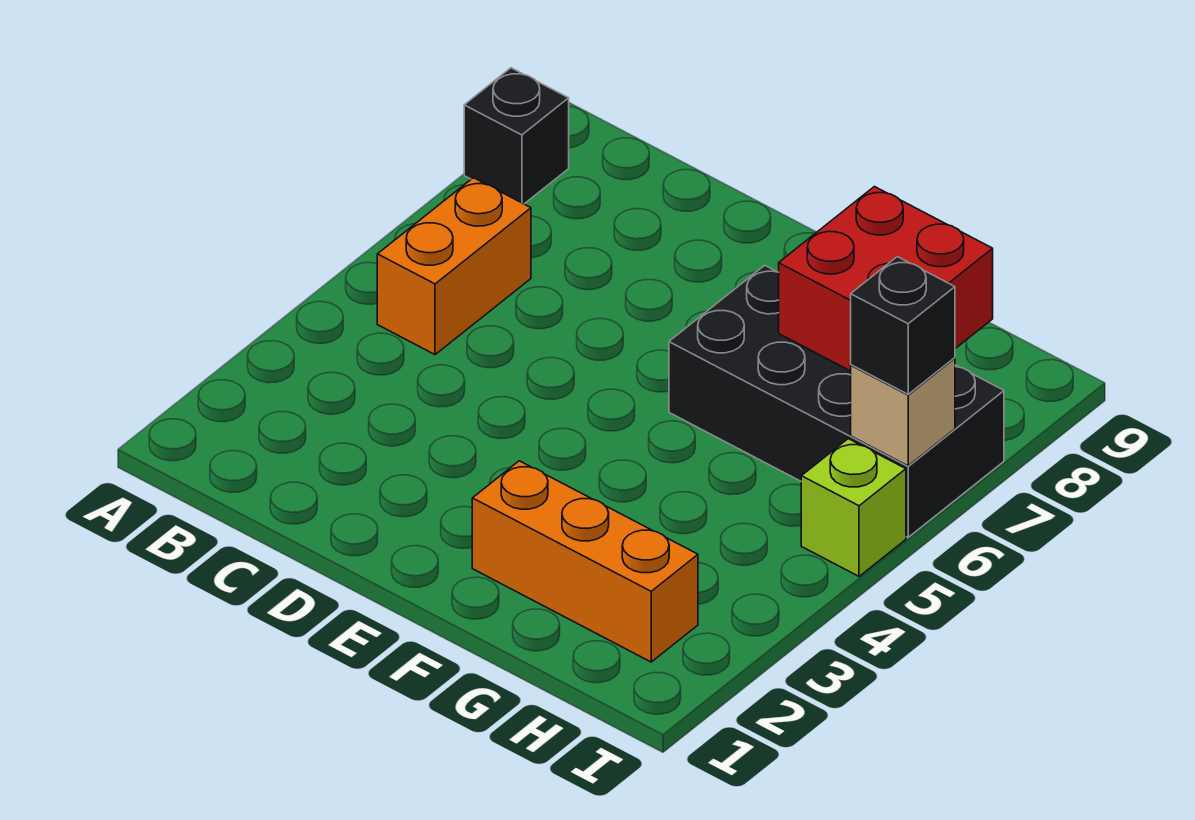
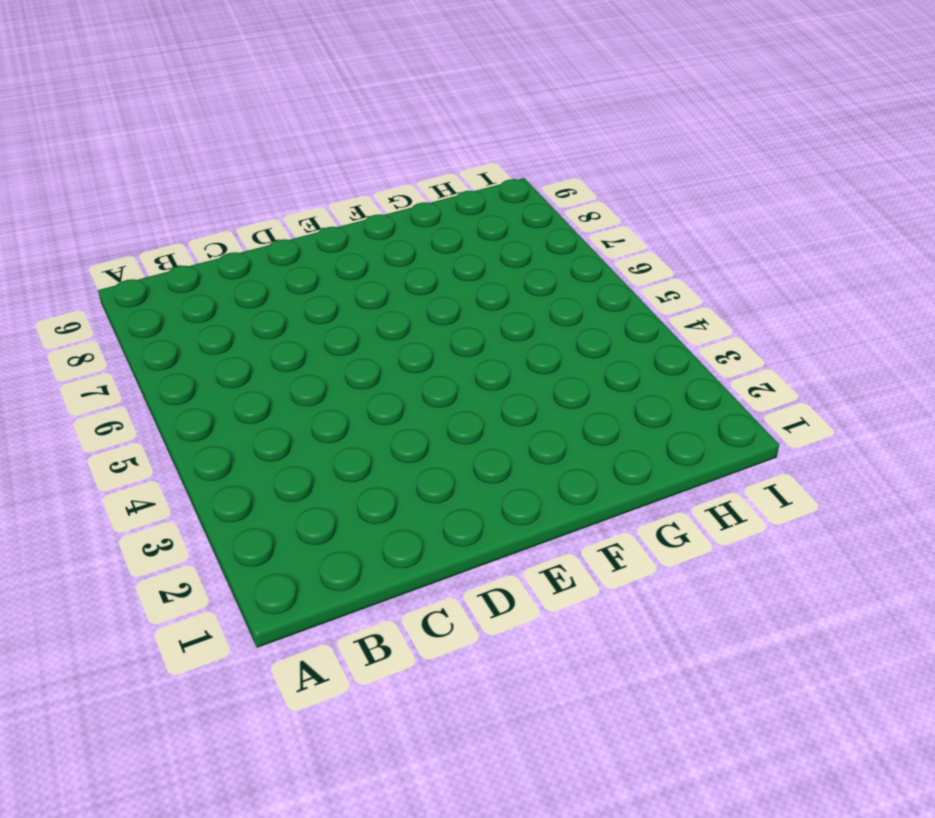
none -> black brick A8 level 1
none -> orange brick B5:B6 level 1

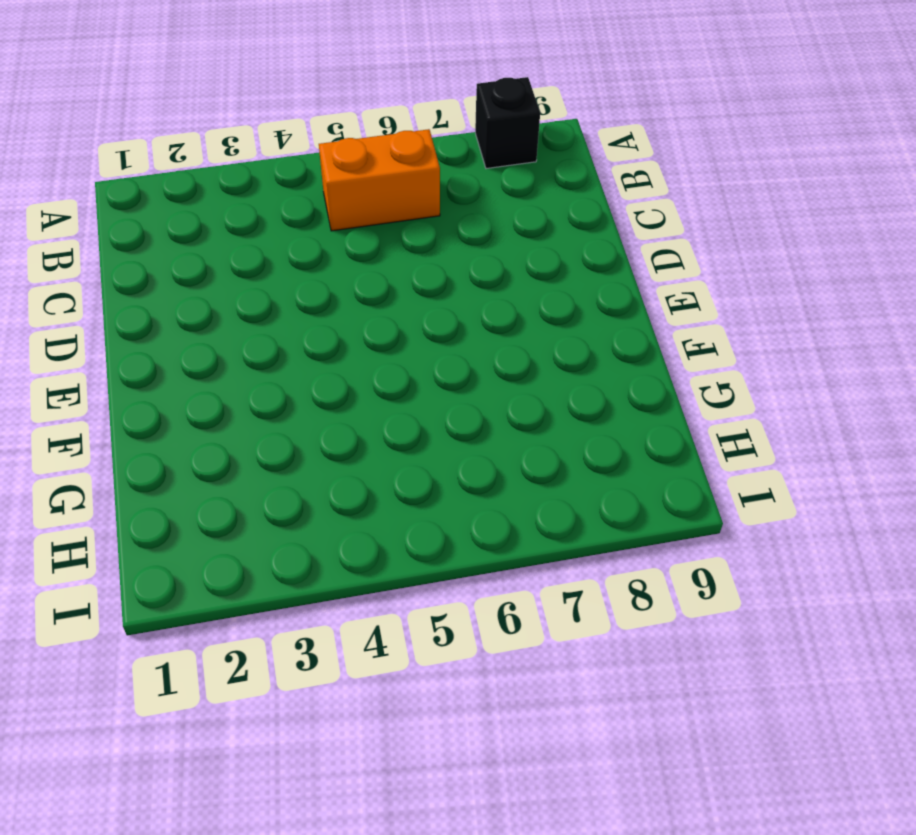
none -> orange brick F2:H2 level 1
none -> black brick F6:I7 level 1

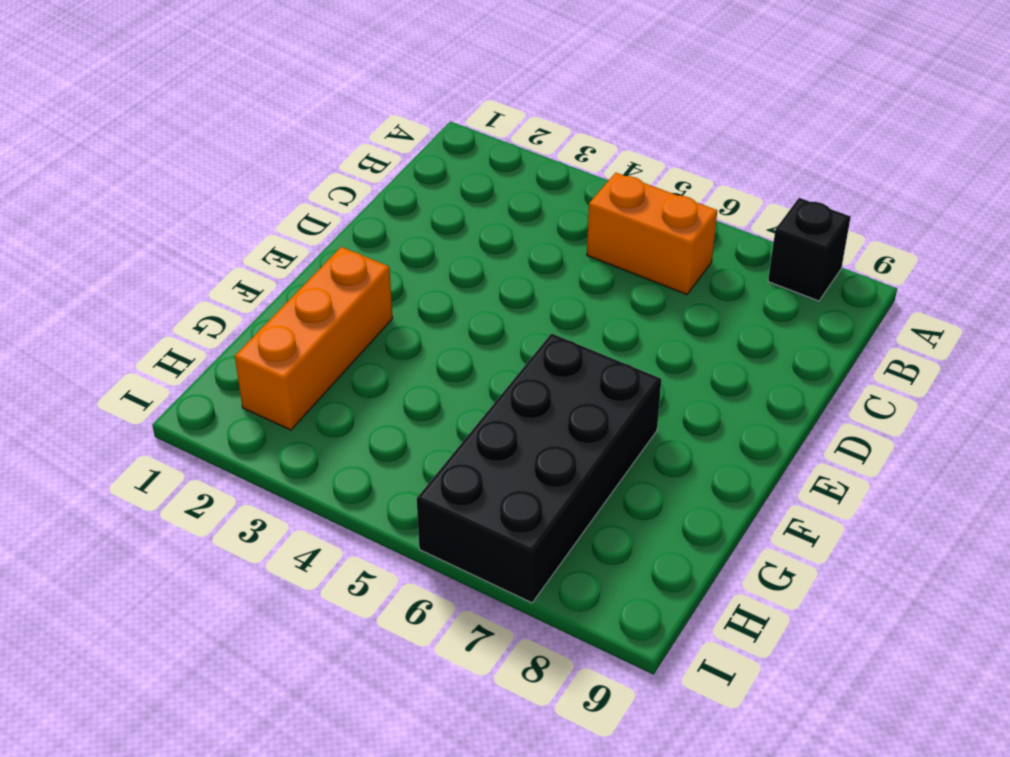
none -> lime brick I5 level 1
none -> red brick G7:H8 level 2

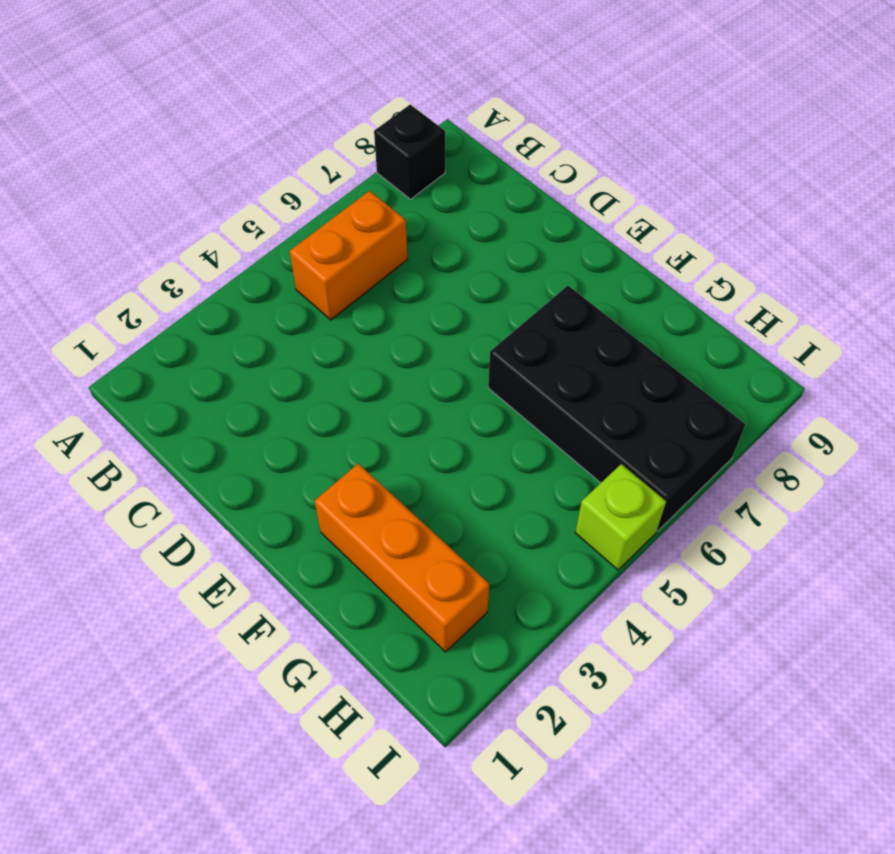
none -> red brick G7:H8 level 2
none -> tan brick I6 level 2

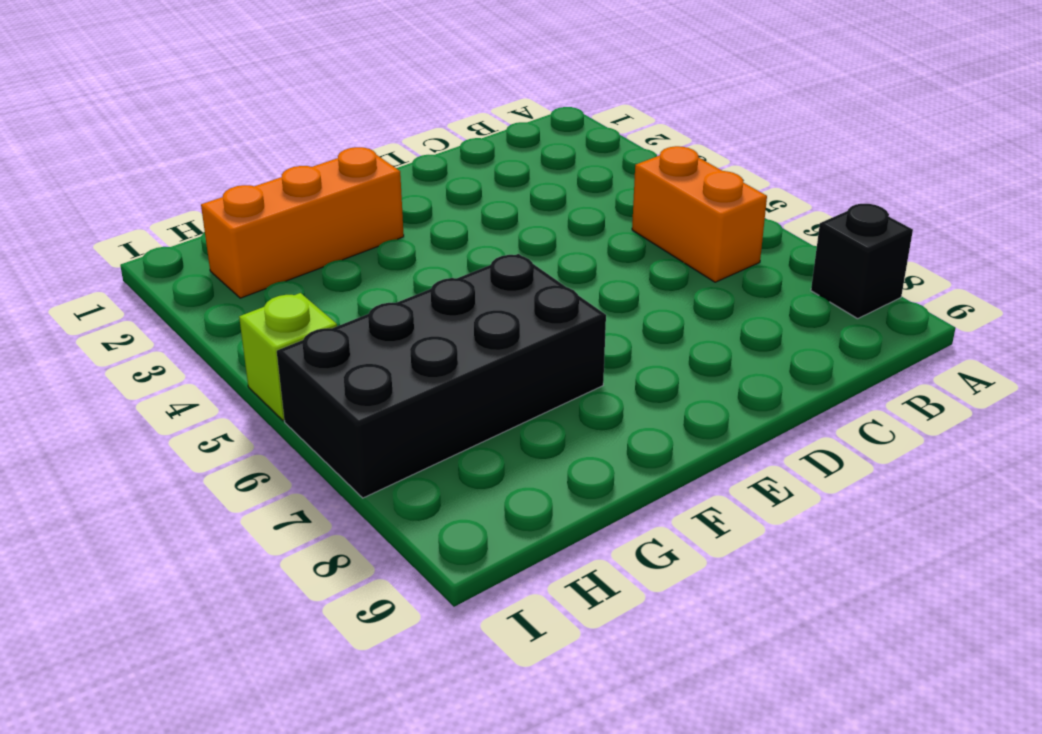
none -> red brick G7:H8 level 2
none -> tan brick I6 level 2

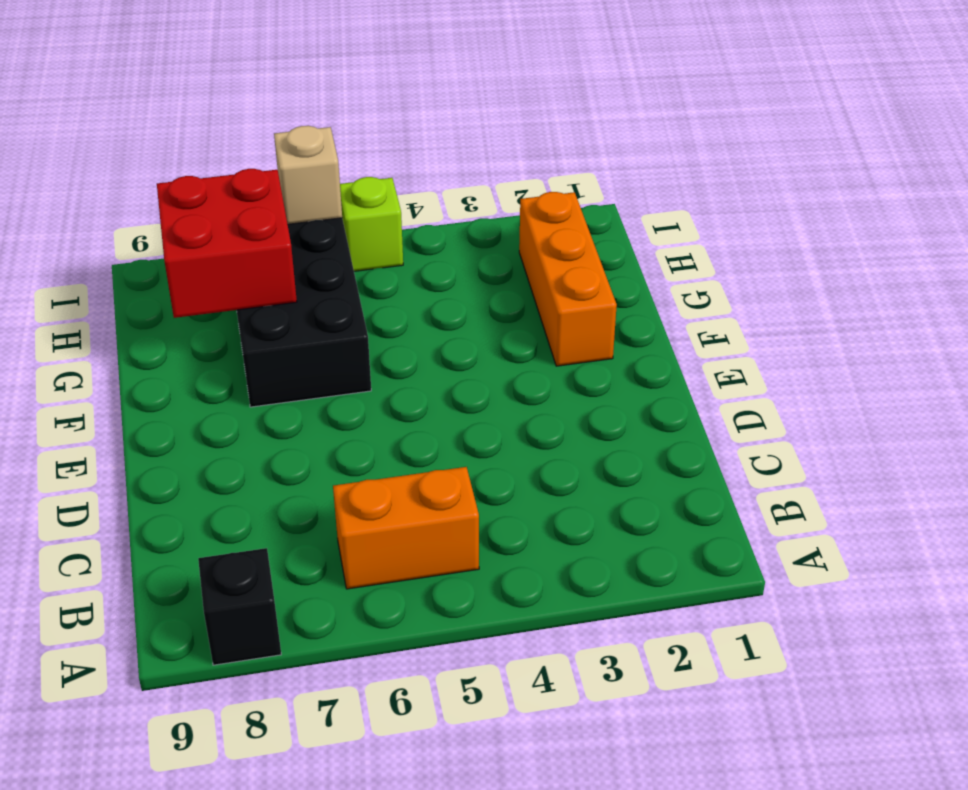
none -> black brick I6 level 3

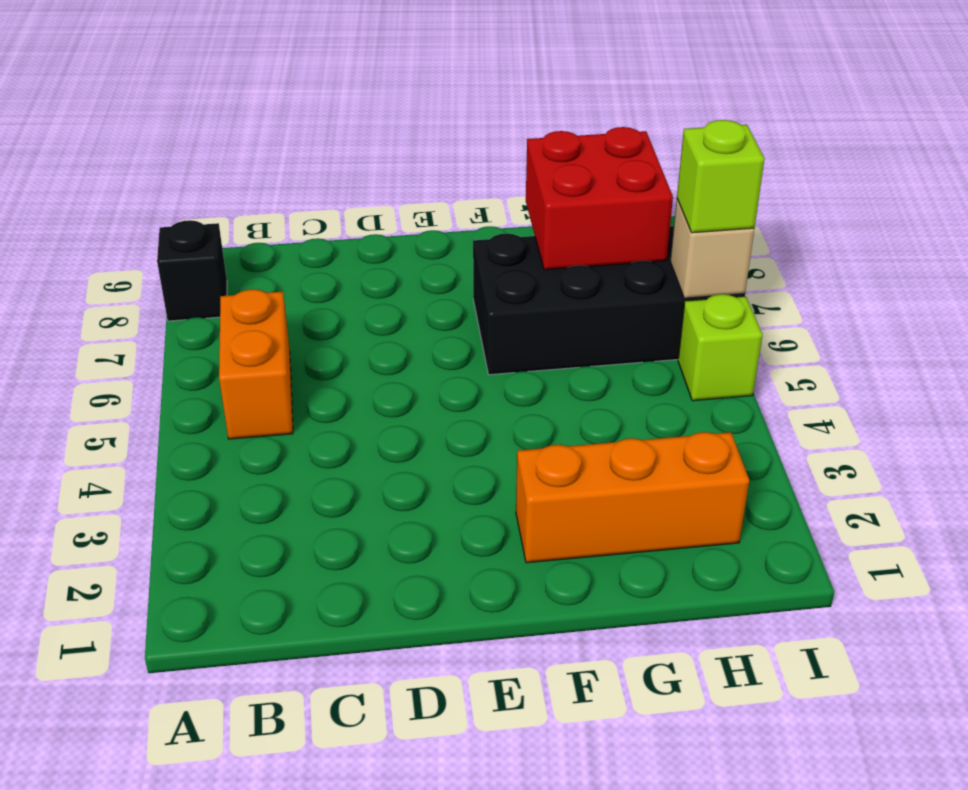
lime brick I6 level 3 -> black brick I6 level 3

